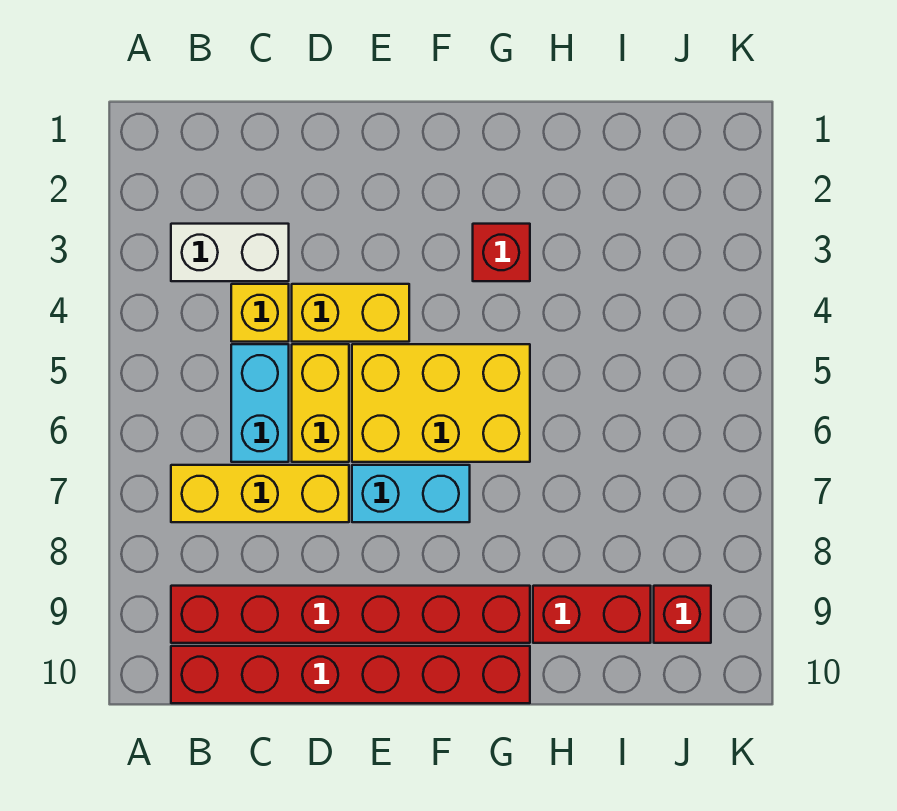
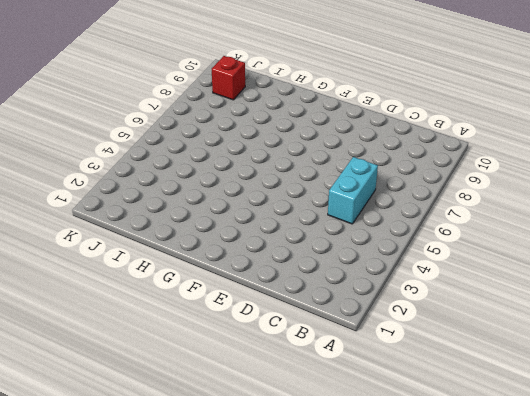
none -> white brick B3:C3 level 1
none -> yellow brick B7:D7 level 1
none -> red brick B9:G9 level 1

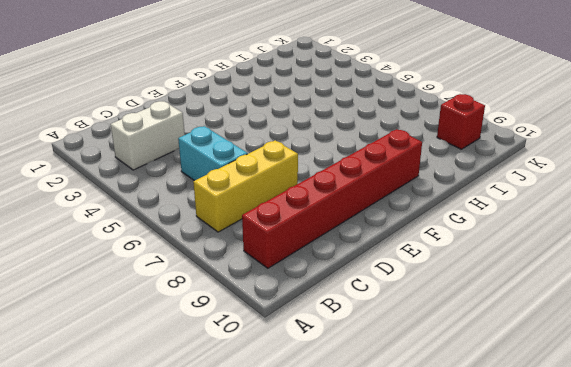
none -> red brick B10:G10 level 1
none -> yellow brick C4 level 1
none -> yellow brick D4:E4 level 1

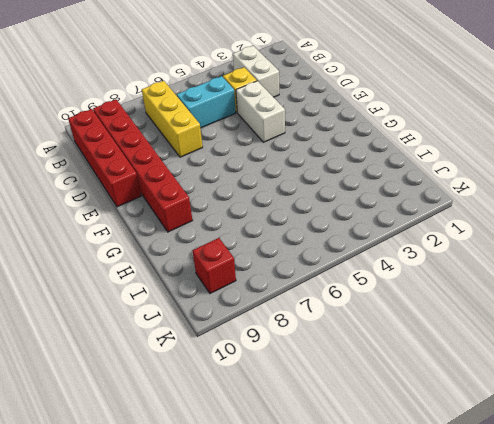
red brick B10:E10 level 1 -> red brick B10:G10 level 1
white brick D4:E4 level 1 -> yellow brick D4:E4 level 1
none -> yellow brick D5:D6 level 1
none -> yellow brick E5:G6 level 1
none -> cyan brick E7:F7 level 1

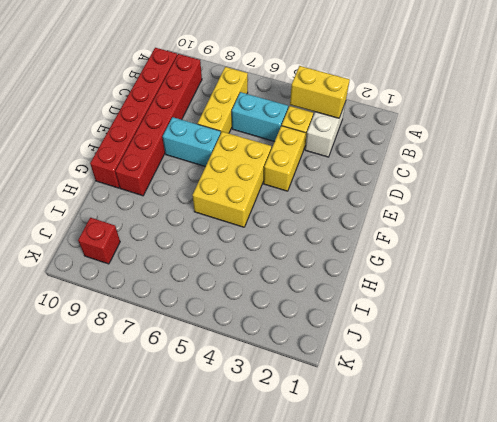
yellow brick B3:B4 level 2 -> yellow brick D5:D6 level 1
cyan brick E7:E8 level 1 -> cyan brick E7:F7 level 1
none -> red brick G3 level 1
none -> red brick H9:I9 level 1

